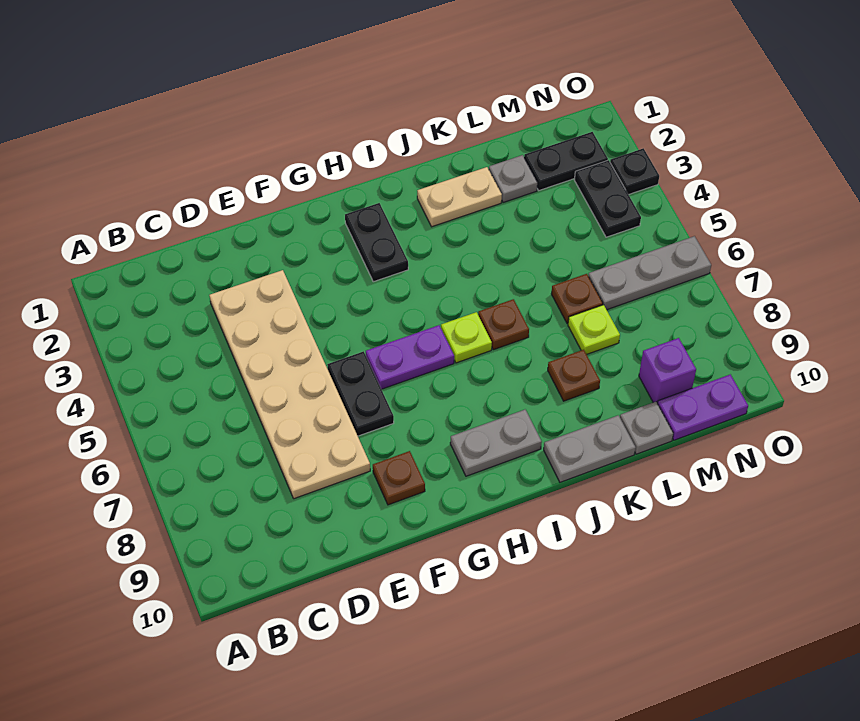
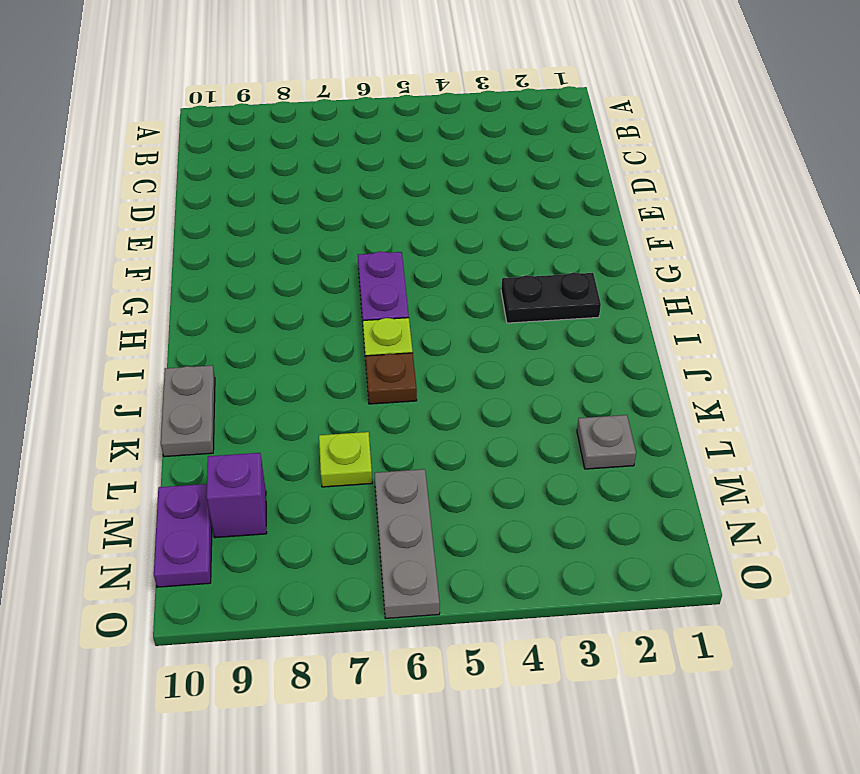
none -> tan plate D3:E8 level 1
none -> black plate F6:F7 level 1
none -> brown plate F9 level 1

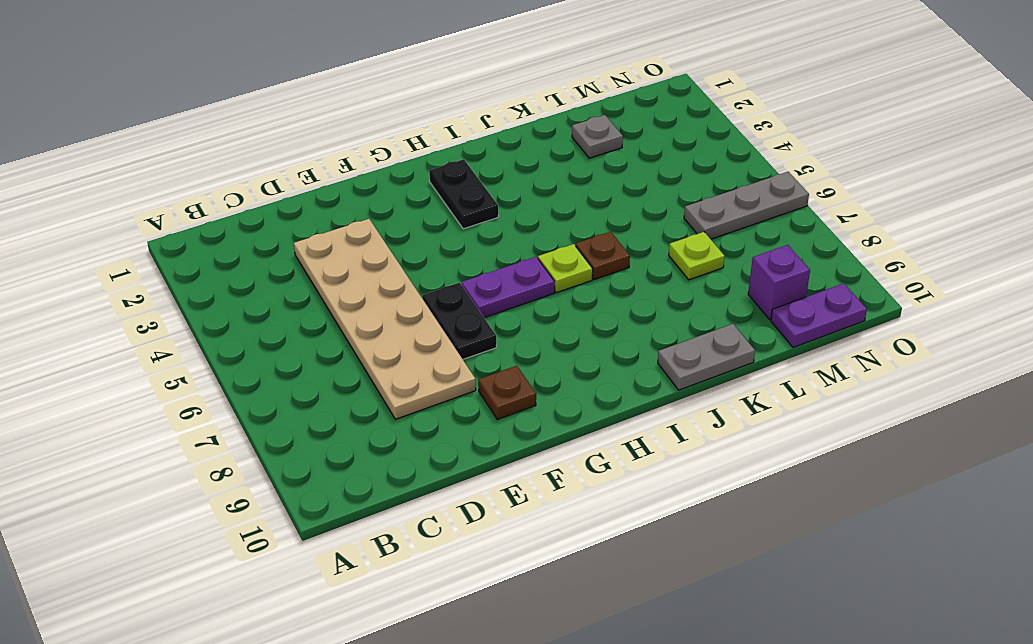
none -> grey plate H9:I9 level 1
none -> tan plate J2:K2 level 1
none -> brown plate K8 level 1

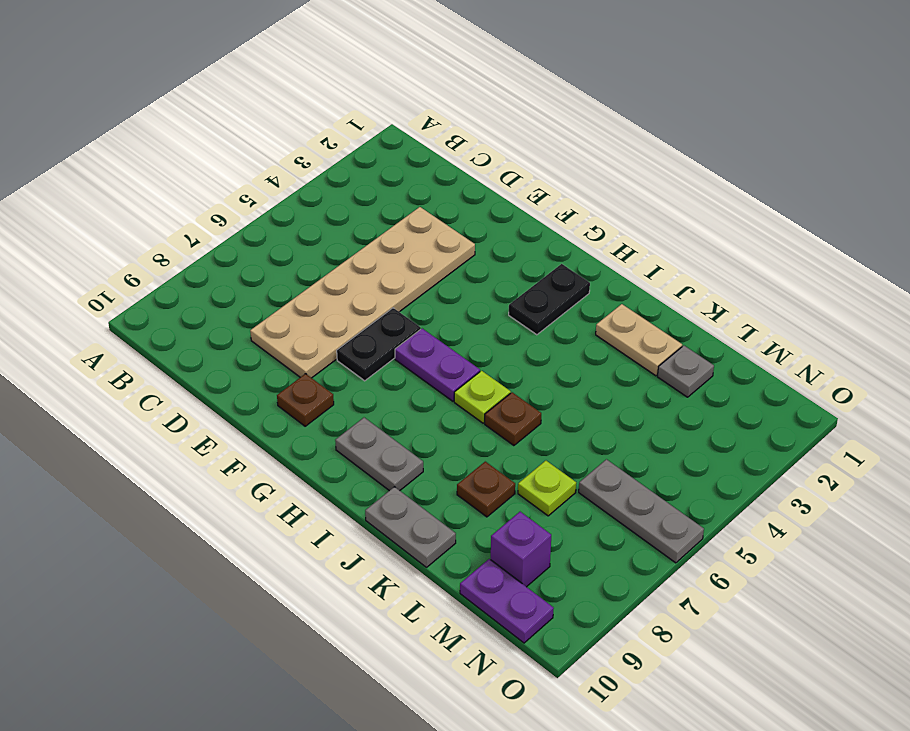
none -> brown plate L6 level 1
none -> grey plate L10 level 1
none -> black plate M2:N2 level 1

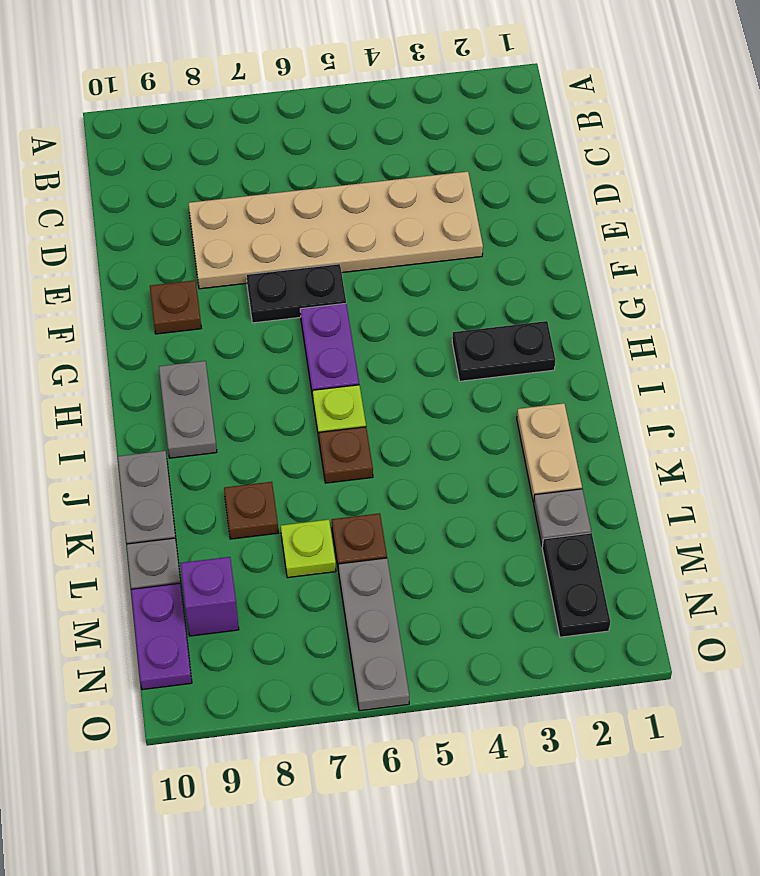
none -> black plate N3:N4 level 1
none -> black plate O3 level 1

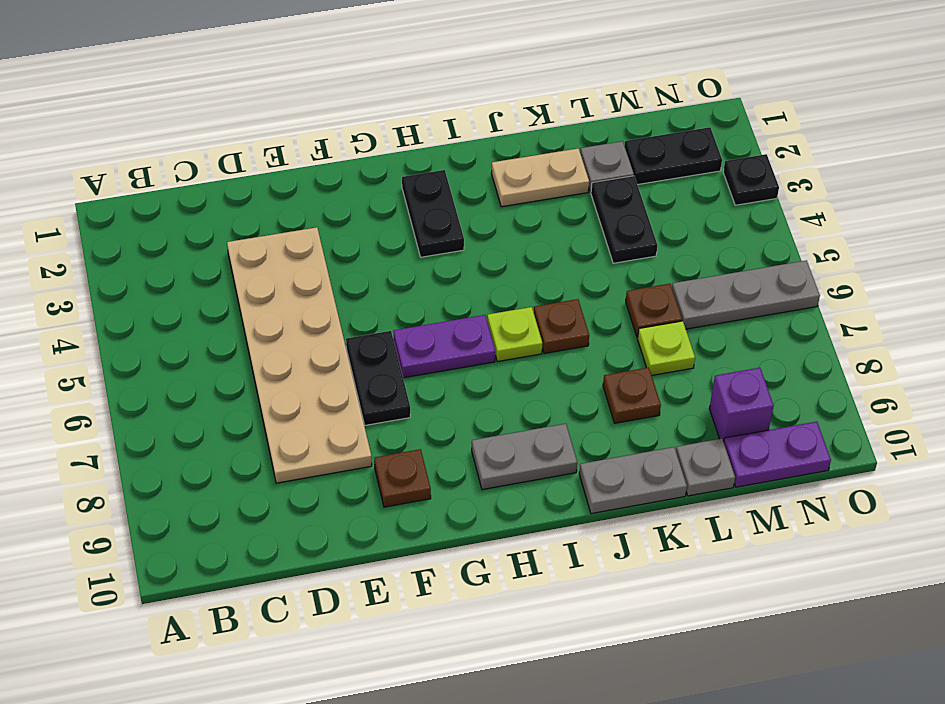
black plate L3:L4 level 1 -> black plate N3:N4 level 1

